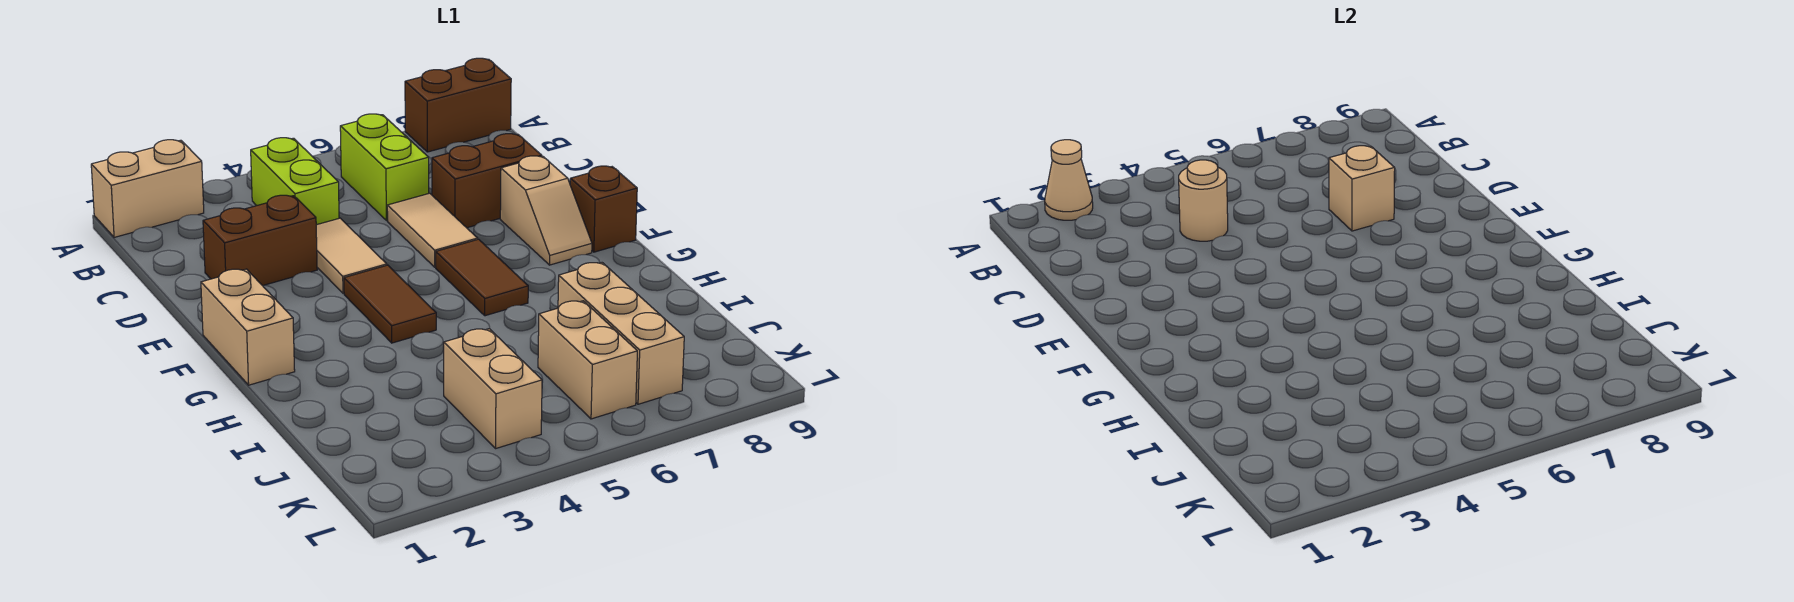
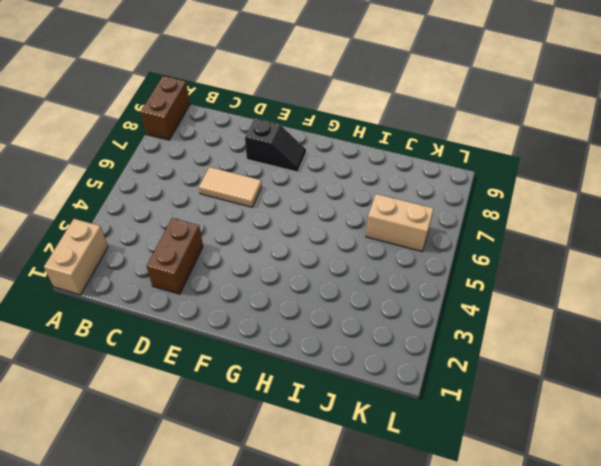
black slope E8:F8 level 1 top E -> tan slope E8:F8 level 1 top E
none -> lime brick B4:C4 level 1
none -> lime brick B6:C6 level 1
none -> tan tile D4:E4 level 1

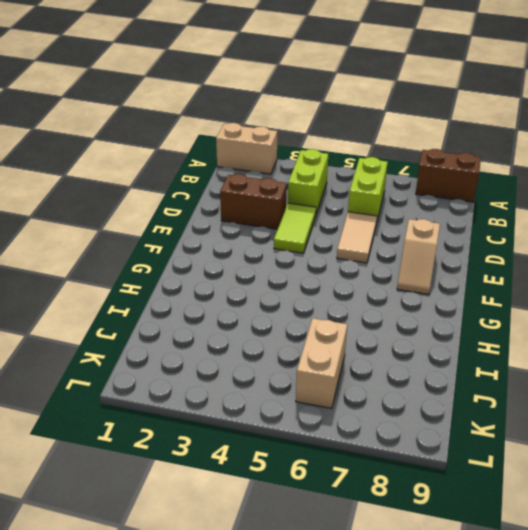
lime tile D4:E4 level 1 -> tan tile D4:E4 level 1
none -> brown brick D7:D8 level 1
none -> tan brick F1:G1 level 1
none -> brown tile F4:G4 level 1

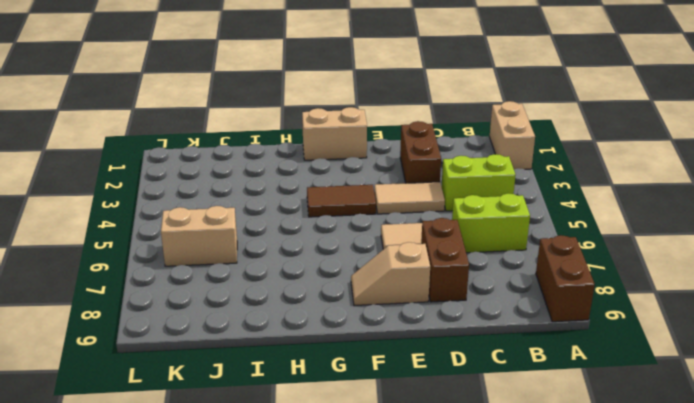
none -> brown tile F6:G6 level 1
none -> brown brick F9 level 1
none -> tan brick I7:K7 level 1

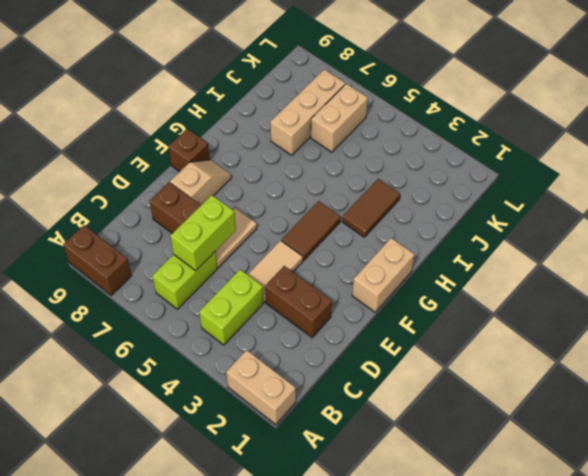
lime brick C6:D6 level 2 -> none
brown tile H3:I3 level 1 -> brown tile F6:G6 level 1
none -> tan brick J4:K4 level 1
none -> tan cone A2 level 2
none -> tan round brick C4 level 2

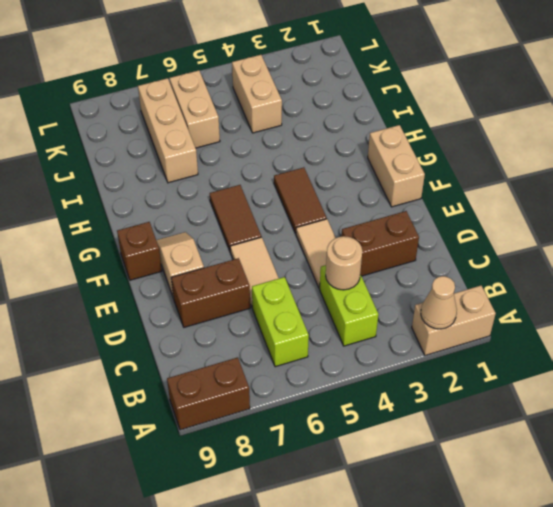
none -> tan brick D7 level 2

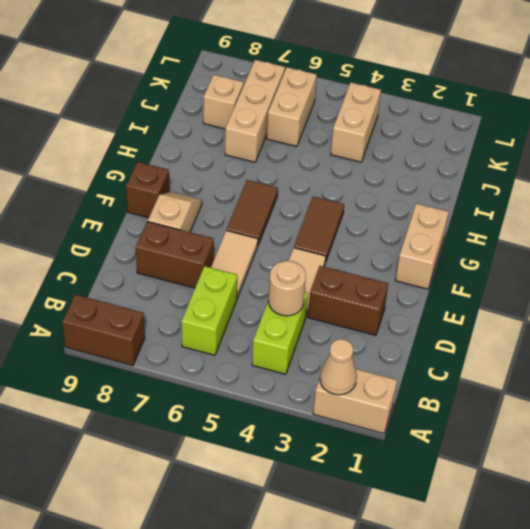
tan brick J8 level 1 -> tan brick D7 level 2

